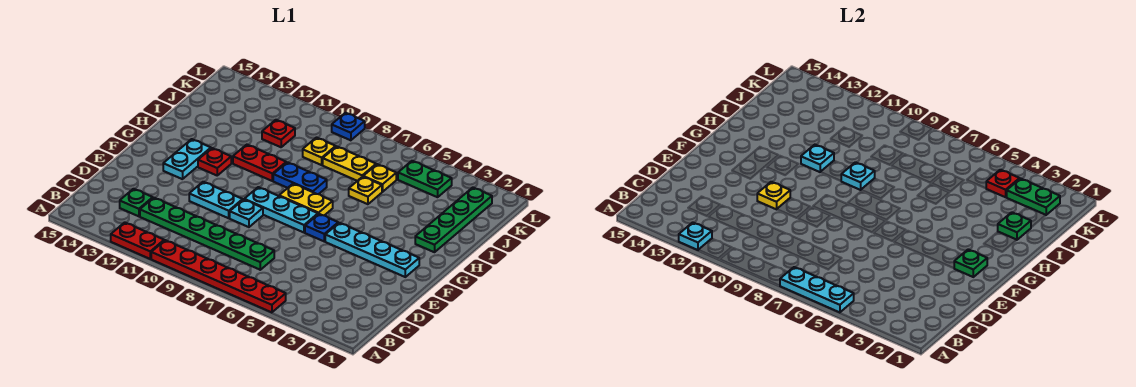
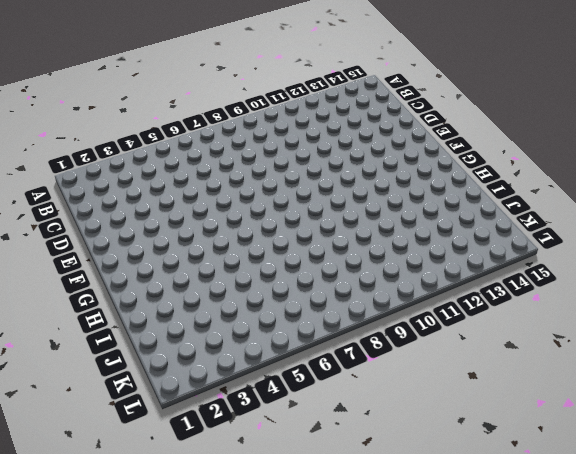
none -> red plate A5:A10 level 1
none -> red plate A11:A12 level 1
none -> green plate C7:C12 level 1
none -> green plate C13 level 1

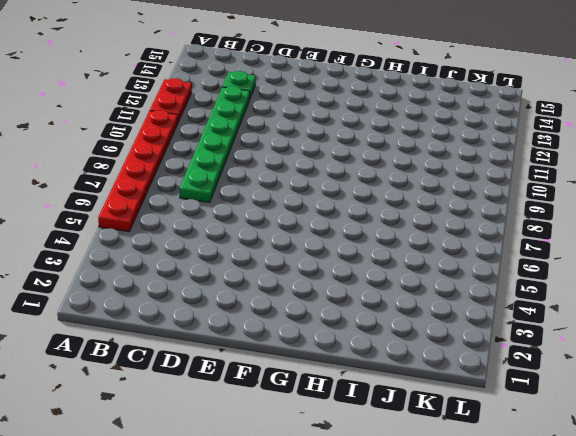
none -> cyan plate E9 level 1
none -> cyan plate E10:E11 level 1
none -> cyan plate F2:F5 level 1
none -> blue plate F6 level 1

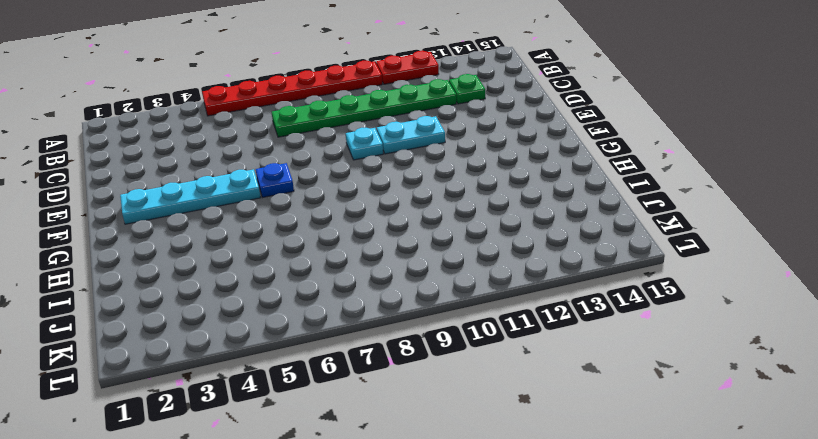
none -> cyan plate F7:F9 level 1
none -> cyan plate F13:G13 level 1
none -> yellow plate G7:G8 level 1
none -> red plate G12 level 1

